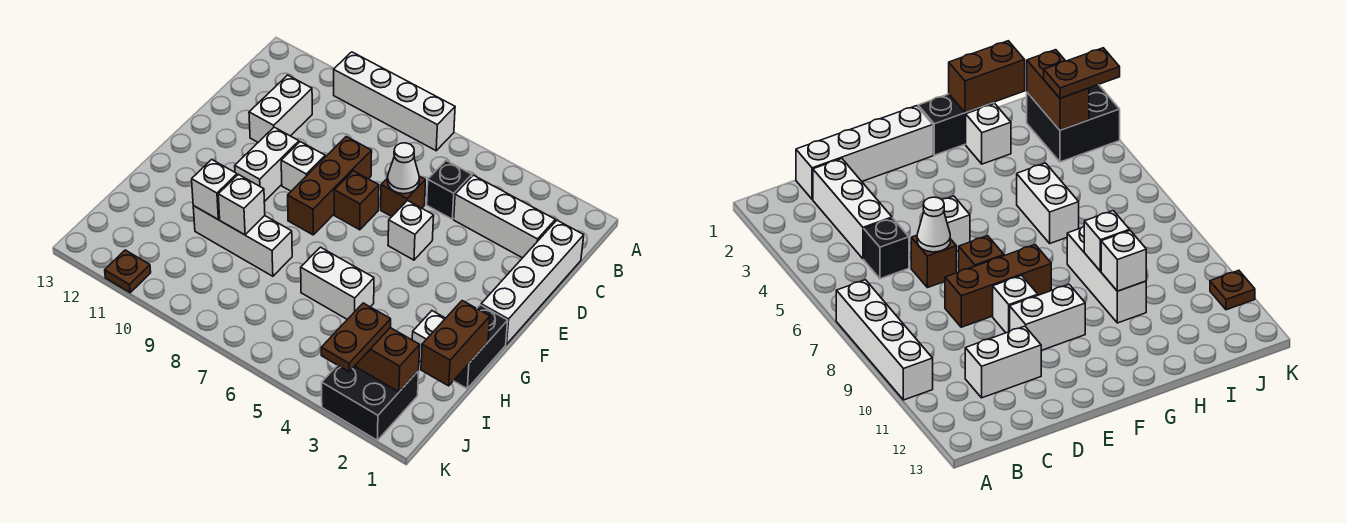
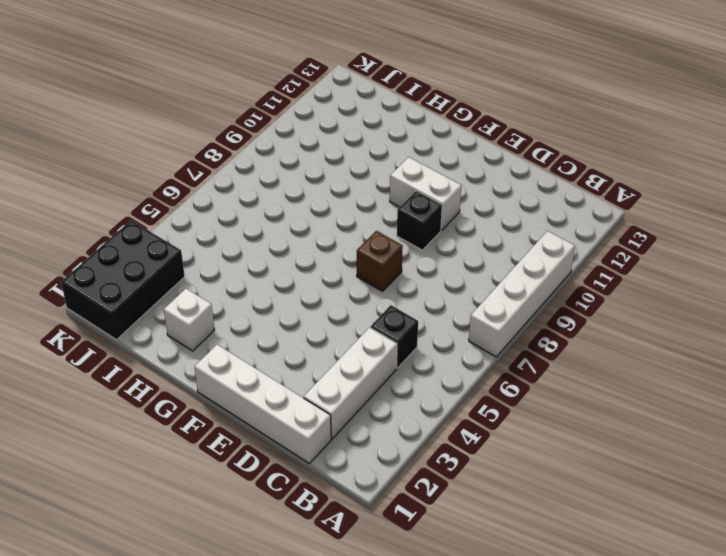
black brick E9 level 1 -> white brick E9 level 1
black brick J1:K3 level 1 -> black brick J2:K3 level 1
none -> white brick C11:D11 level 1
none -> brown brick D6 level 1
none -> brown brick D8:F8 level 1

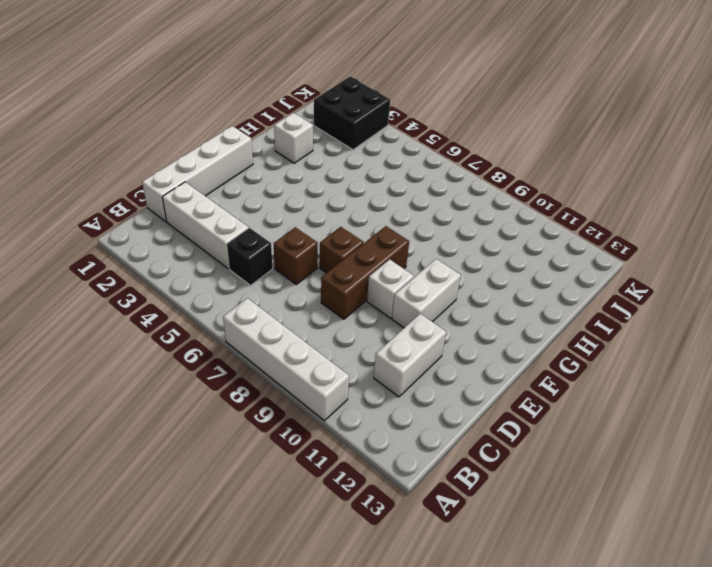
none -> white brick E5 level 1
none -> black brick G1:H1 level 1
none -> white brick H5:H6 level 1

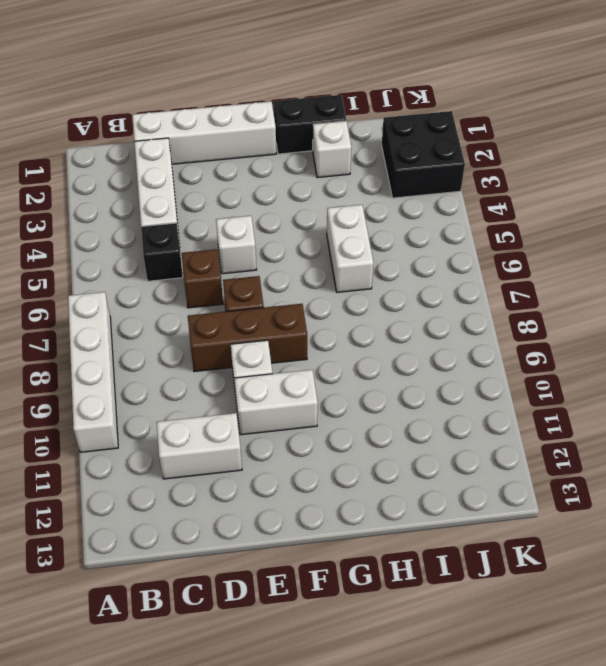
none -> white brick H8:H10 level 1
none -> brown plate K11 level 1
none -> white cone D6 level 2

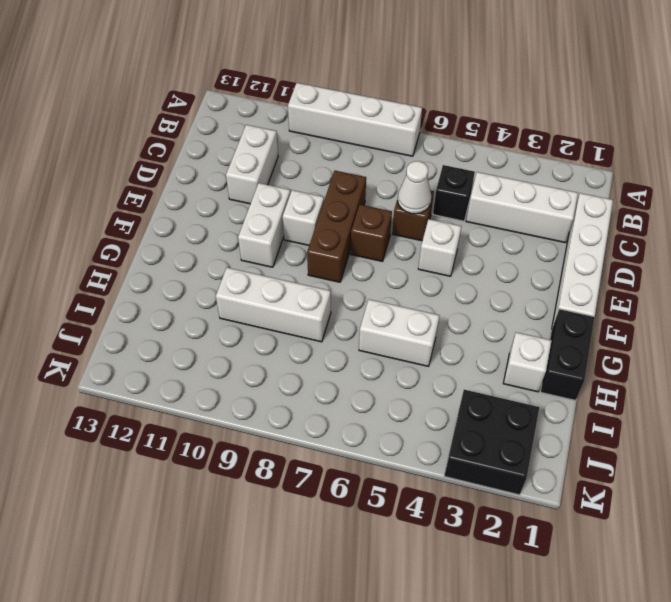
none -> brown plate K11 level 1
none -> brown brick H1:I1 level 2
none -> white brick H9 level 2

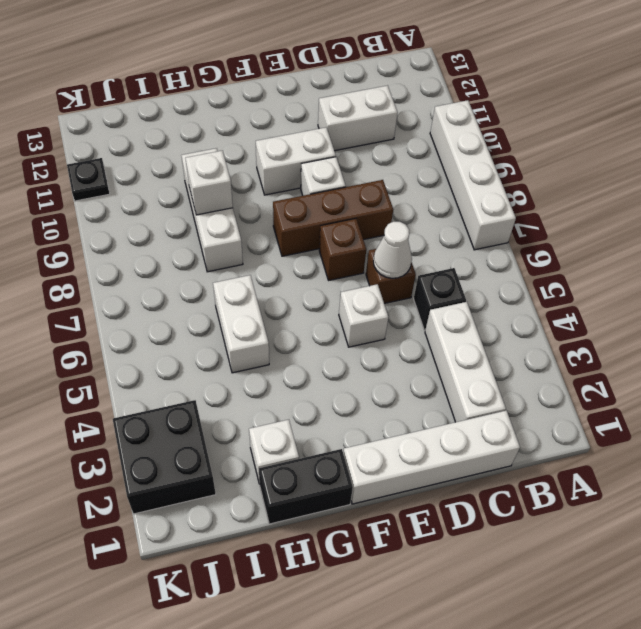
black plate K11 level 1 -> brown plate K11 level 1
none -> brown brick H1:I1 level 2
none -> white brick H10 level 2
none -> brown brick J2:J3 level 2

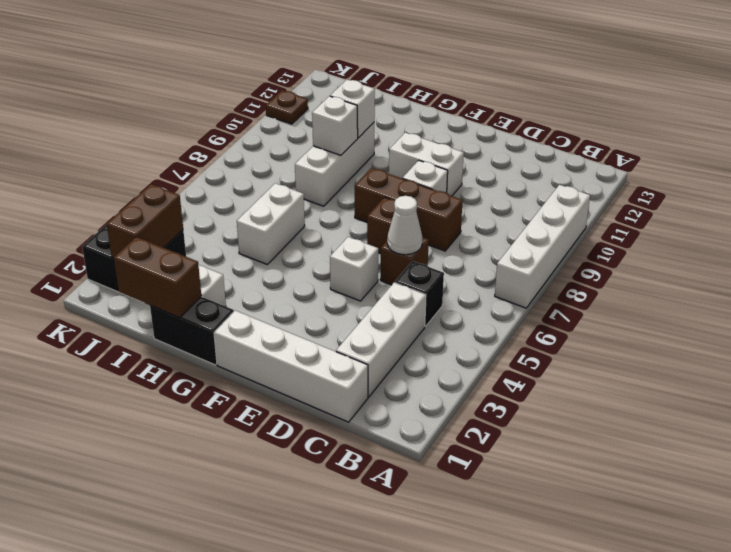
none -> white brick C11:D11 level 1
none -> brown plate J3:K3 level 3

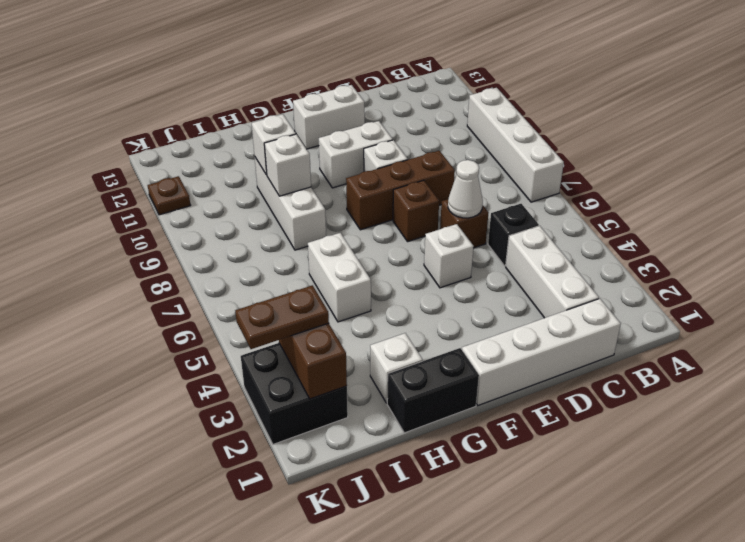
white brick E12:F12 level 1 -> white brick C11:D11 level 1
none -> brown brick H1:I1 level 2

